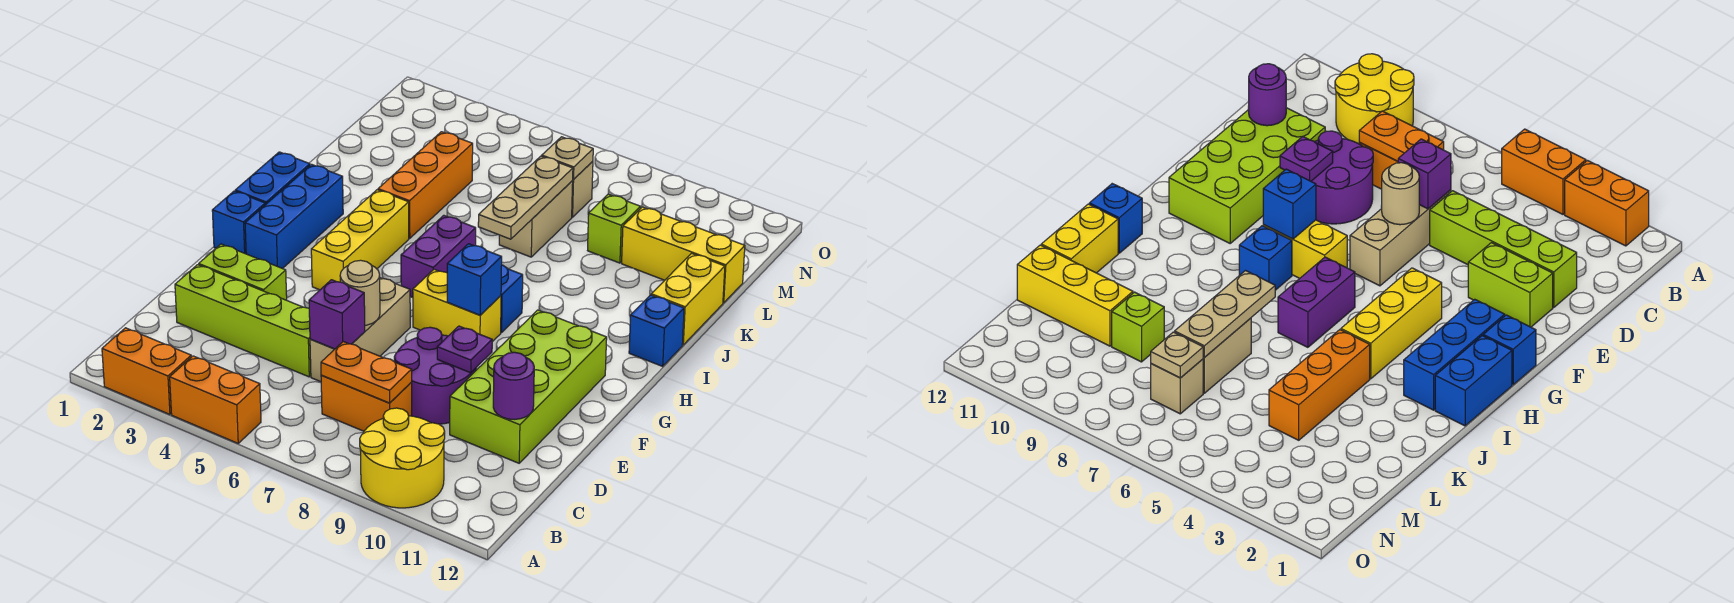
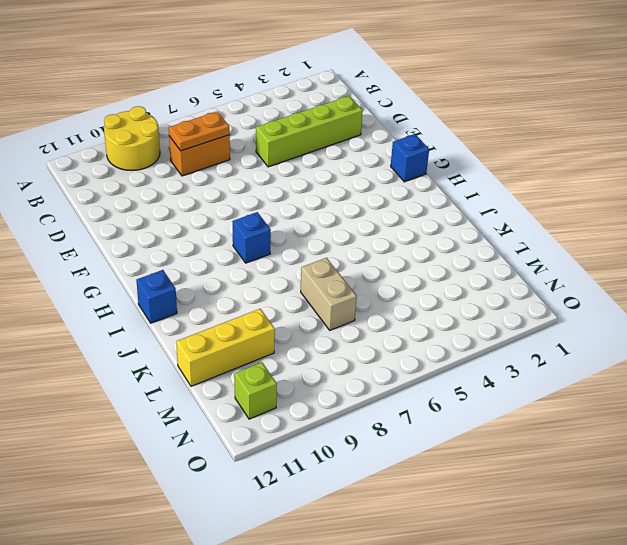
lime brick N11 level 1 -> lime brick L9 level 1
none -> orange brick A2:A3 level 1
none -> orange brick A4:A5 level 1
none -> tan brick D6:F6 level 1
none -> purple round brick D8:E9 level 1

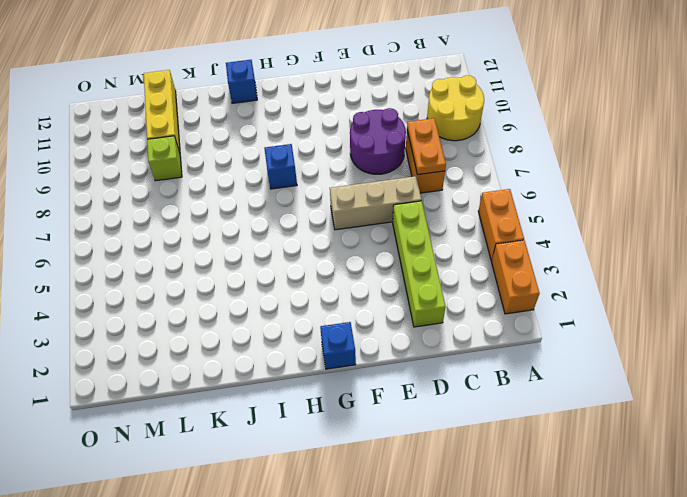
none -> lime brick D10:G11 level 1
none -> lime brick E2:E3 level 1
none -> blue brick G2:I2 level 1
none -> yellow brick G4:I4 level 1

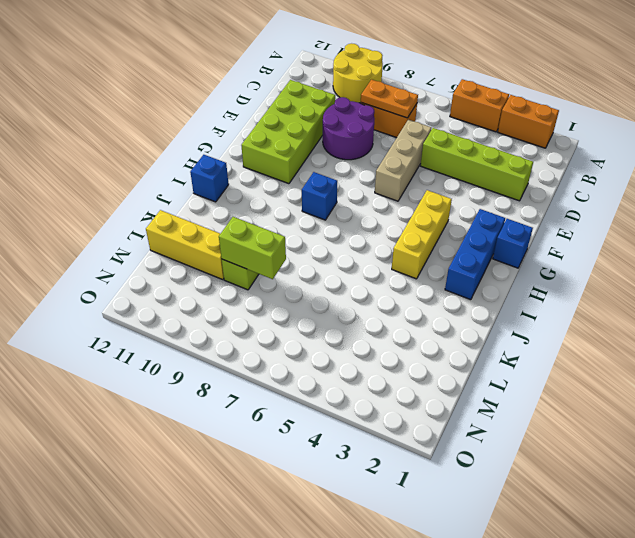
lime brick L8:L9 level 2 -> lime brick E2:E3 level 1
none -> yellow brick G7:G8 level 1
none -> blue brick H1:I1 level 1
none -> purple brick H6:I6 level 1
none -> orange brick J4:L4 level 1

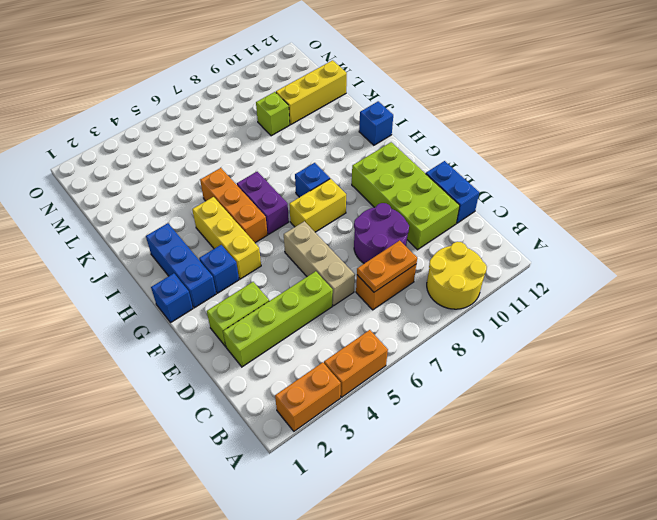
blue brick D12:E12 level 1 -> blue brick H1:I1 level 1
blue brick G3 level 1 -> blue brick G8 level 2
orange brick H5:J5 level 1 -> orange brick J4:L4 level 1
none -> yellow brick J12:K12 level 1
none -> tan brick K7:L7 level 1
none -> tan brick M7 level 1
none -> purple brick D6 level 2

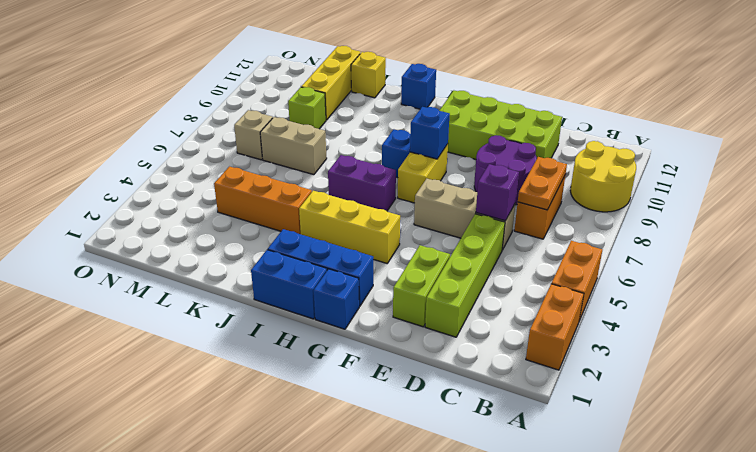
yellow brick K12 level 1 -> yellow brick J12:K12 level 1
none -> purple round brick D11 level 2
none -> tan round brick E6 level 2
none -> purple plate E9 level 2
none -> tan plate J7:L7 level 2

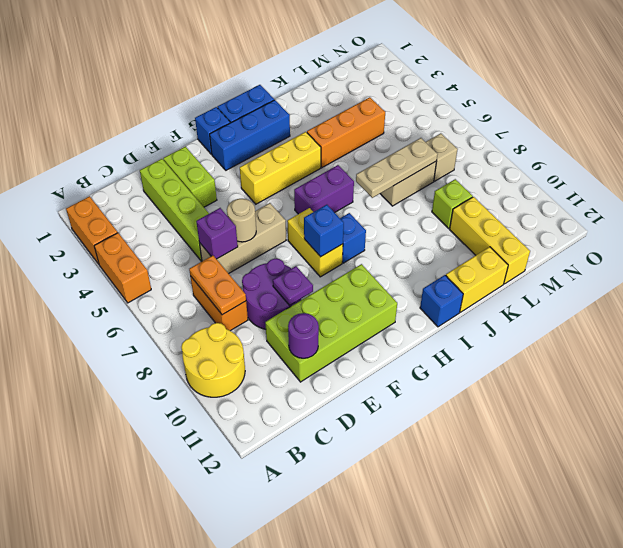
none -> tan plate M7 level 2

